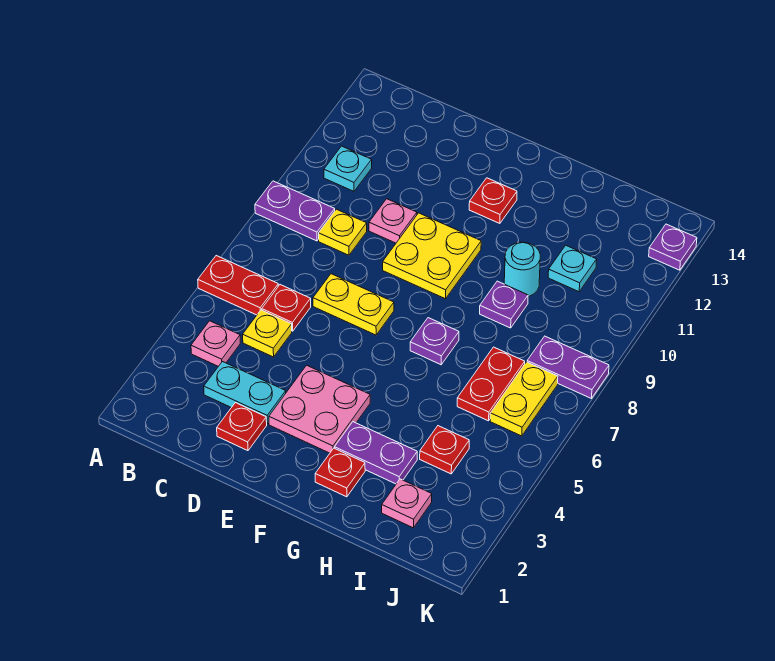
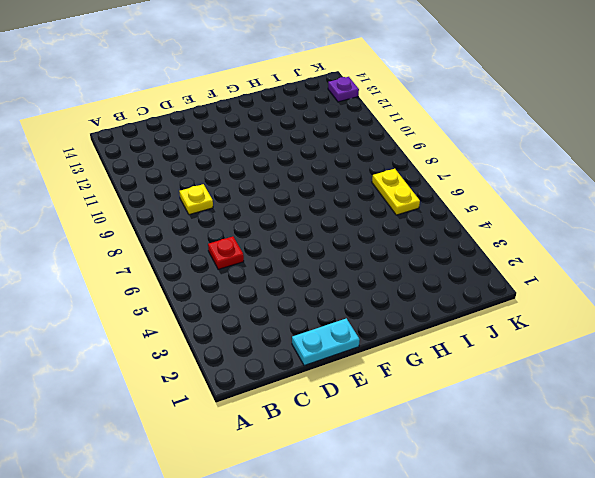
cyan plate D1:E1 level 1 -> cyan plate C3:D3 level 1
none -> red plate A6:B6 level 1
none -> purple plate A9:B9 level 1
none -> pink plate B4 level 1

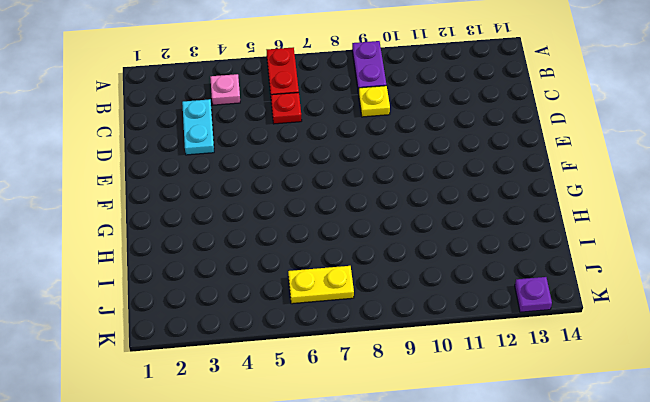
none -> cyan plate B11 level 1
none -> yellow plate C5 level 1
none -> red plate D2 level 1

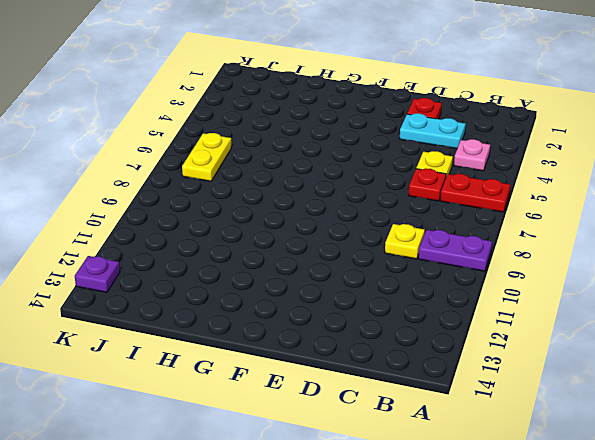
none -> cyan plate B11 level 1
none -> yellow plate D7:E7 level 1
none -> pink plate D10 level 1

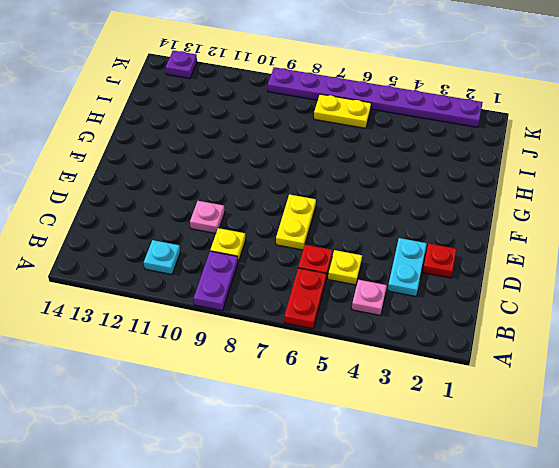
purple plate K2:K9 level 1 -> purple plate J8:K8 level 1
none -> pink plate E3:F4 level 1
none -> yellow plate E9:F10 level 1
none -> red plate F12 level 1

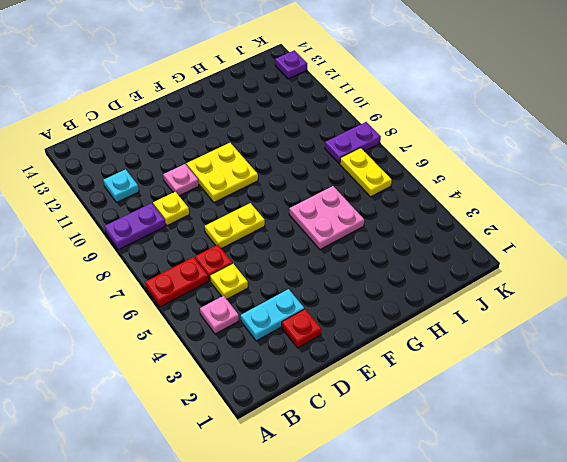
pink plate G5:H6 level 1 -> pink plate E3:F4 level 1
none -> red plate F12 level 1
none -> red plate G2 level 1
none -> purple plate G3:H3 level 1

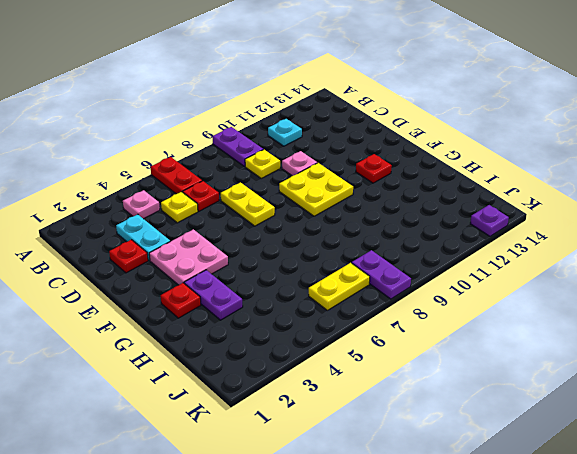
none -> purple plate G7 level 1
none -> purple plate H9 level 1
none -> cyan round brick H10 level 1

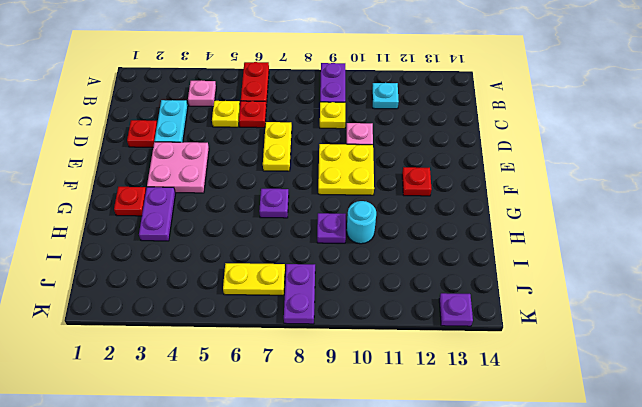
none -> pink plate I2 level 1
none -> red plate I4 level 1
none -> red plate I6:I7 level 1

